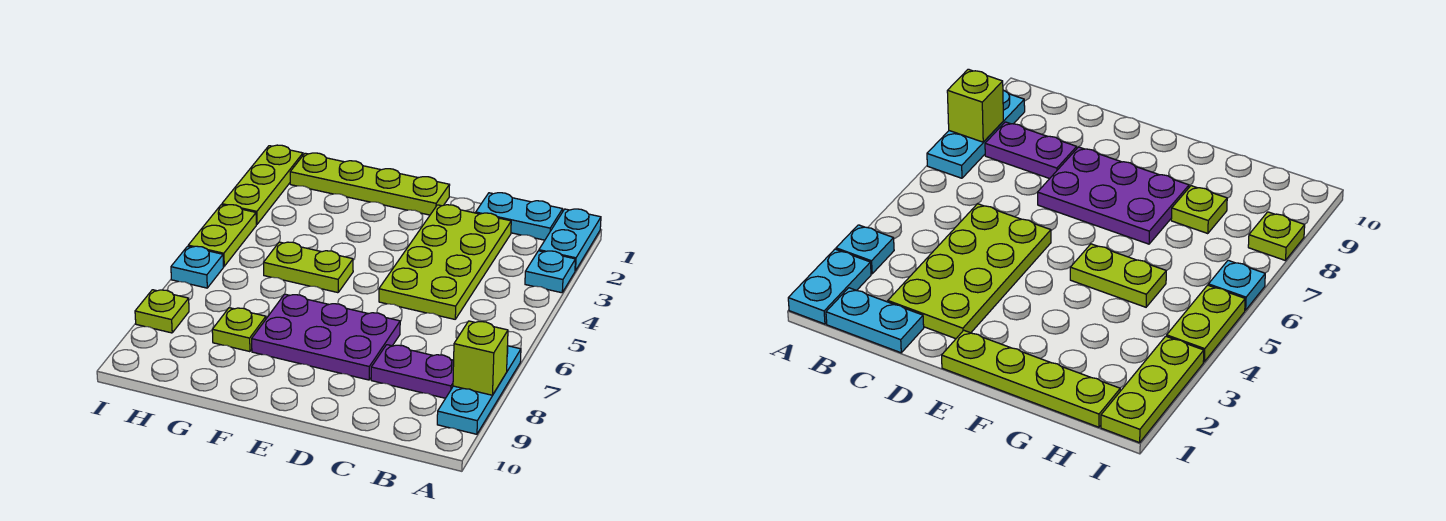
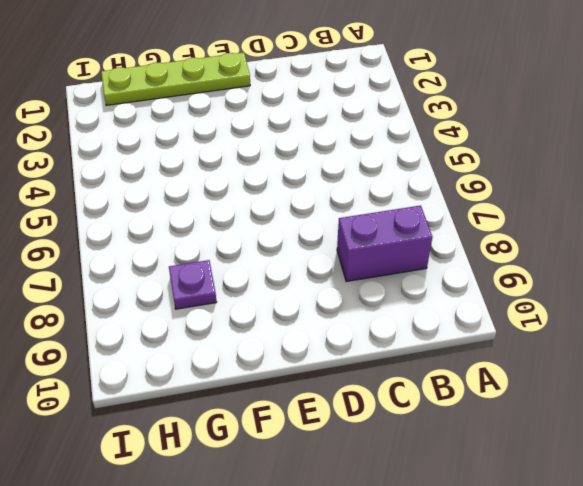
purple brick B8:C8 level 1 -> purple plate B8:C8 level 1
purple plate G8 level 1 -> lime plate G8 level 1
none -> cyan plate A1:A2 level 1
none -> cyan plate A3 level 1
none -> cyan plate A7:A9 level 1

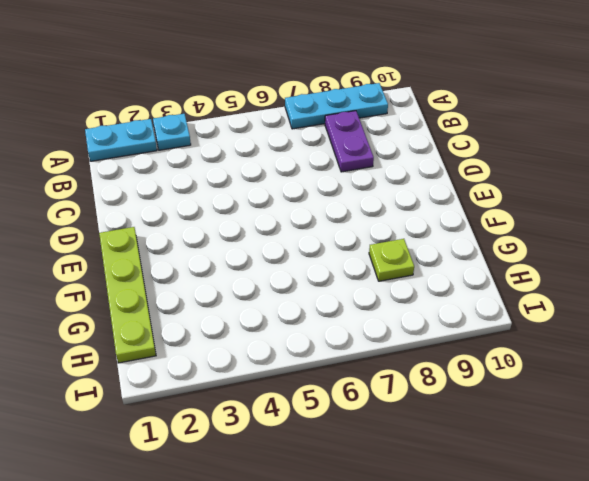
none -> cyan plate B1:C1 level 1
none -> lime plate C2:D5 level 1
none -> purple plate D7:F8 level 1

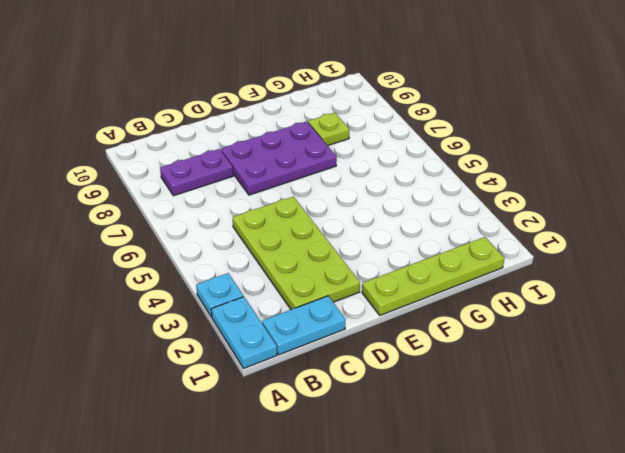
none -> cyan plate A7:A9 level 1
none -> lime plate F5:G5 level 1
none -> lime plate I1:I3 level 1

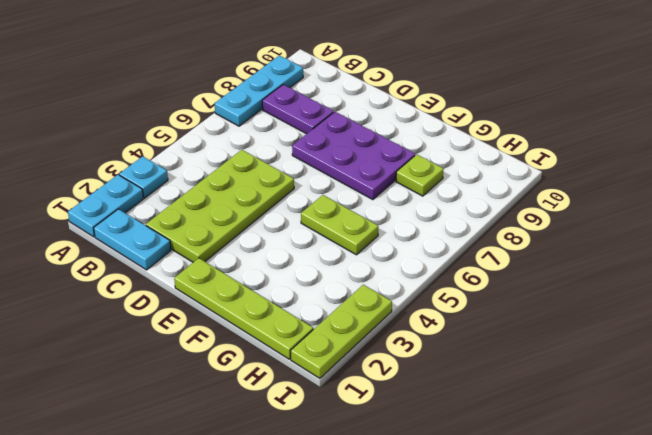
none -> lime plate I4:I5 level 1
none -> cyan plate I6 level 1
none -> lime plate I8 level 1

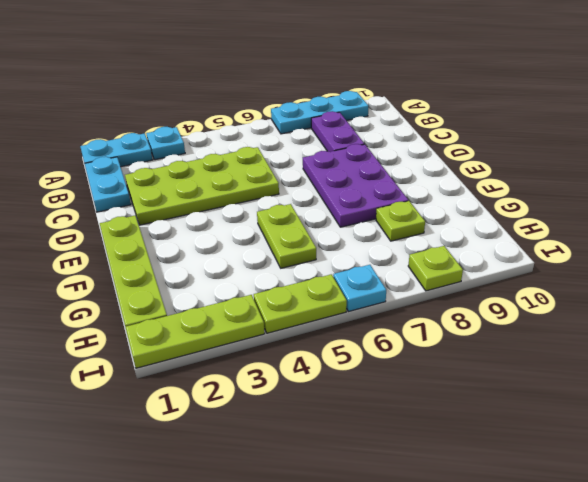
none -> lime brick A8 level 2

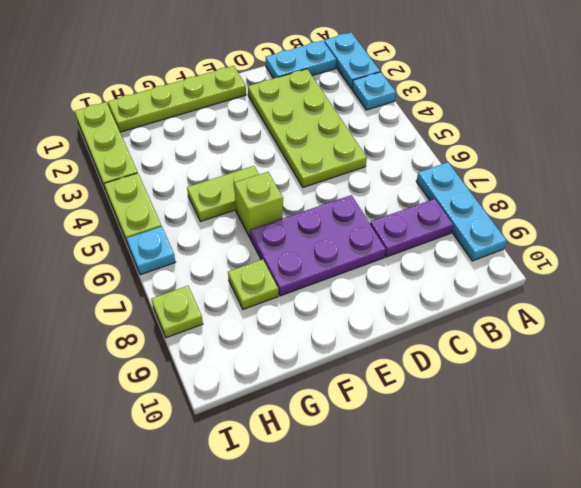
lime brick F6 level 1 -> lime brick A8 level 2

